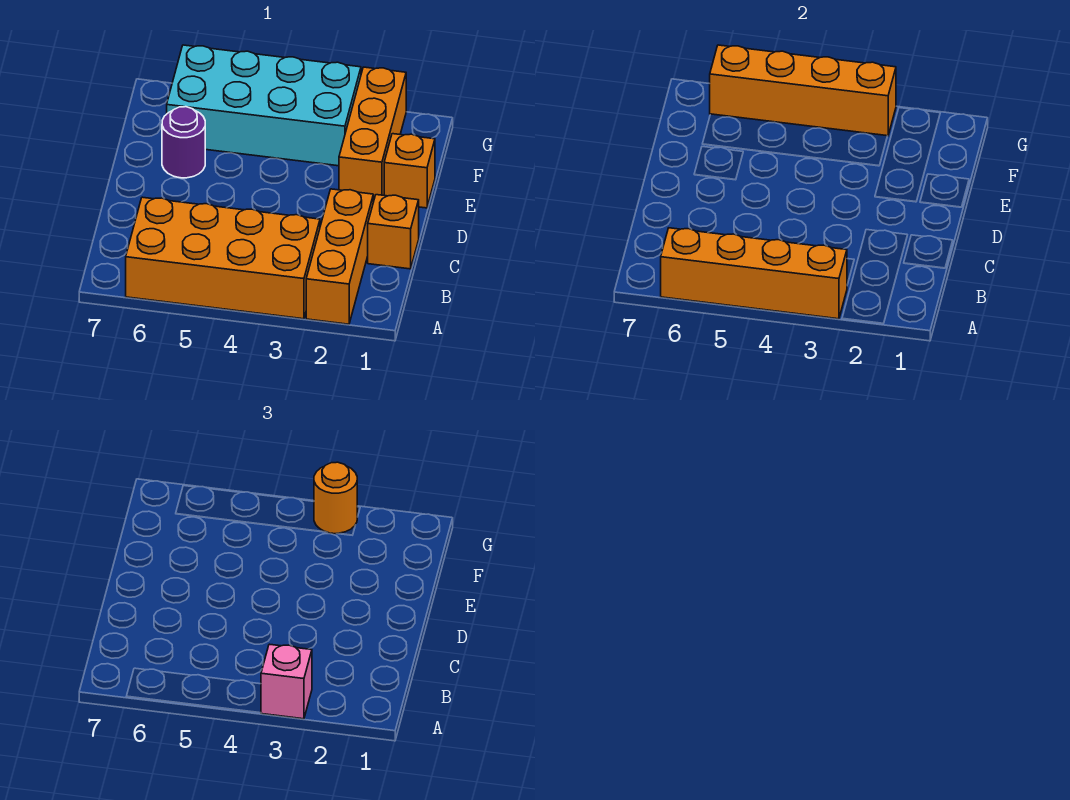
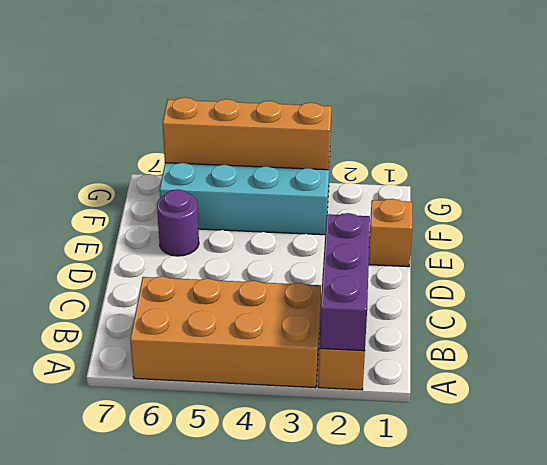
purple brick A2:C2 level 2 -> none
none -> orange brick C1 level 1
none -> orange brick E2:G2 level 1

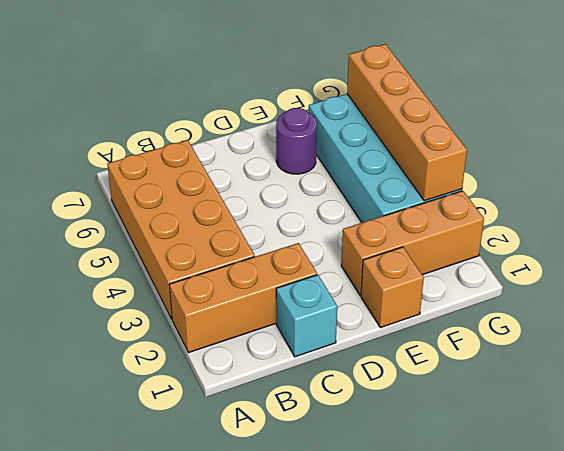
cyan brick C1 level 1 -> orange brick C1 level 1
none -> orange brick A3:A6 level 2
none -> pink brick A3 level 3

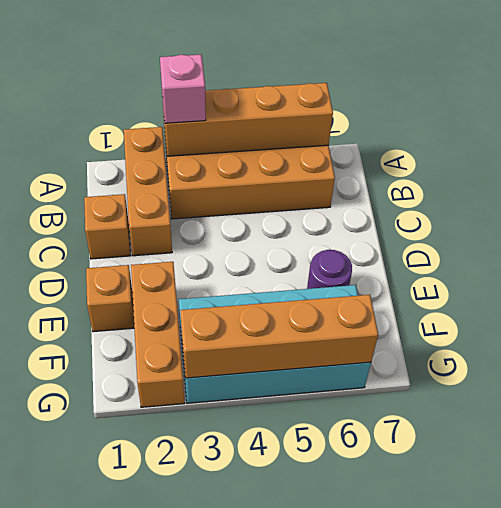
none -> orange round brick G3 level 3

